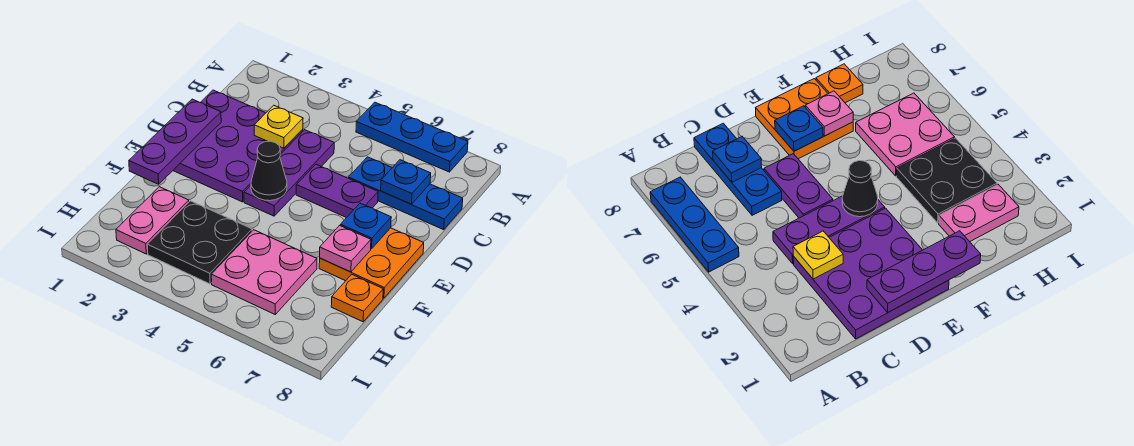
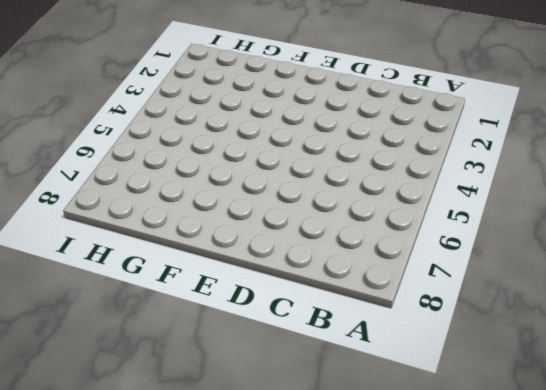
none -> blue plate A5:A7 level 1
none -> purple plate C1:E3 level 1
none -> purple plate C4:E4 level 1

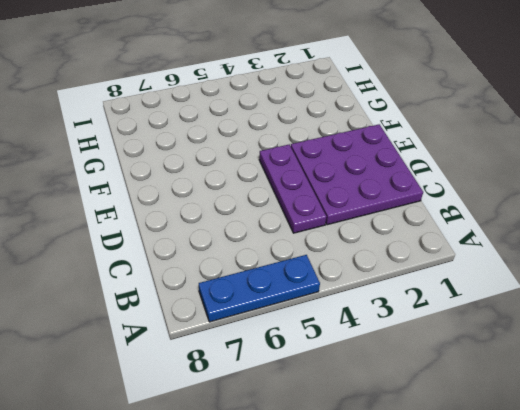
none -> blue plate C6:C8 level 1
none -> purple plate D5:D6 level 1
none -> orange plate E7:F8 level 1

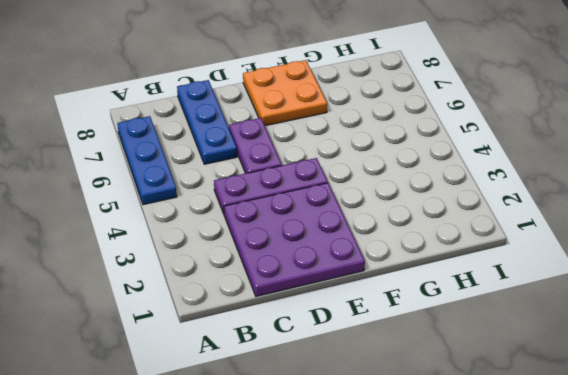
none -> pink plate G2:H2 level 1
none -> black plate G3:H4 level 1
none -> pink plate G5:H6 level 1

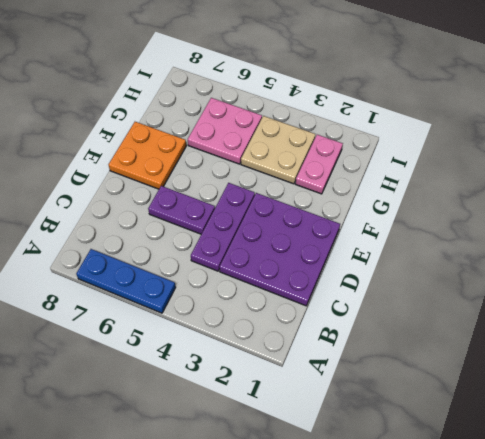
tan plate G3:H4 level 1 -> black plate G3:H4 level 1
none -> blue plate C6:C8 level 1
none -> orange plate G8 level 1
none -> yellow plate C3 level 2

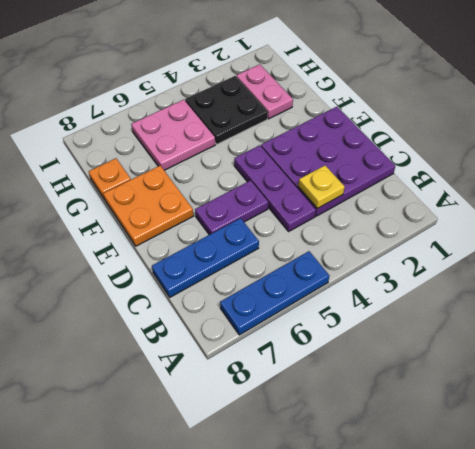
none -> blue plate C7 level 2
none -> purple plate D1:F1 level 2
none -> black cone E4 level 2

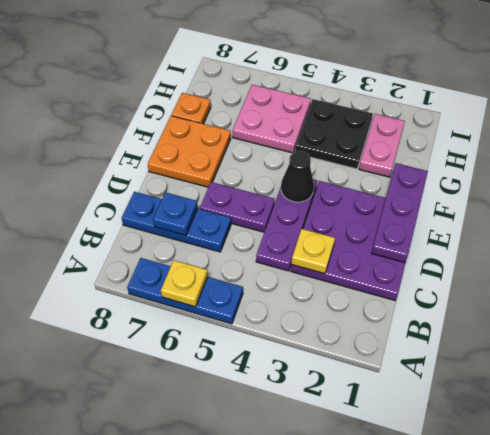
yellow plate A6 level 2 -> none
none -> blue plate E7 level 2
none -> pink plate F7 level 2

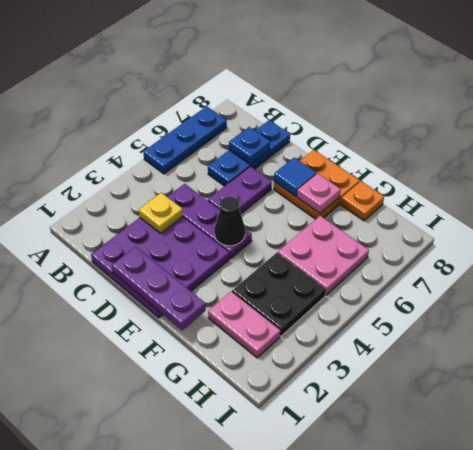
blue tile E7 level 2 -> blue plate E7 level 2

